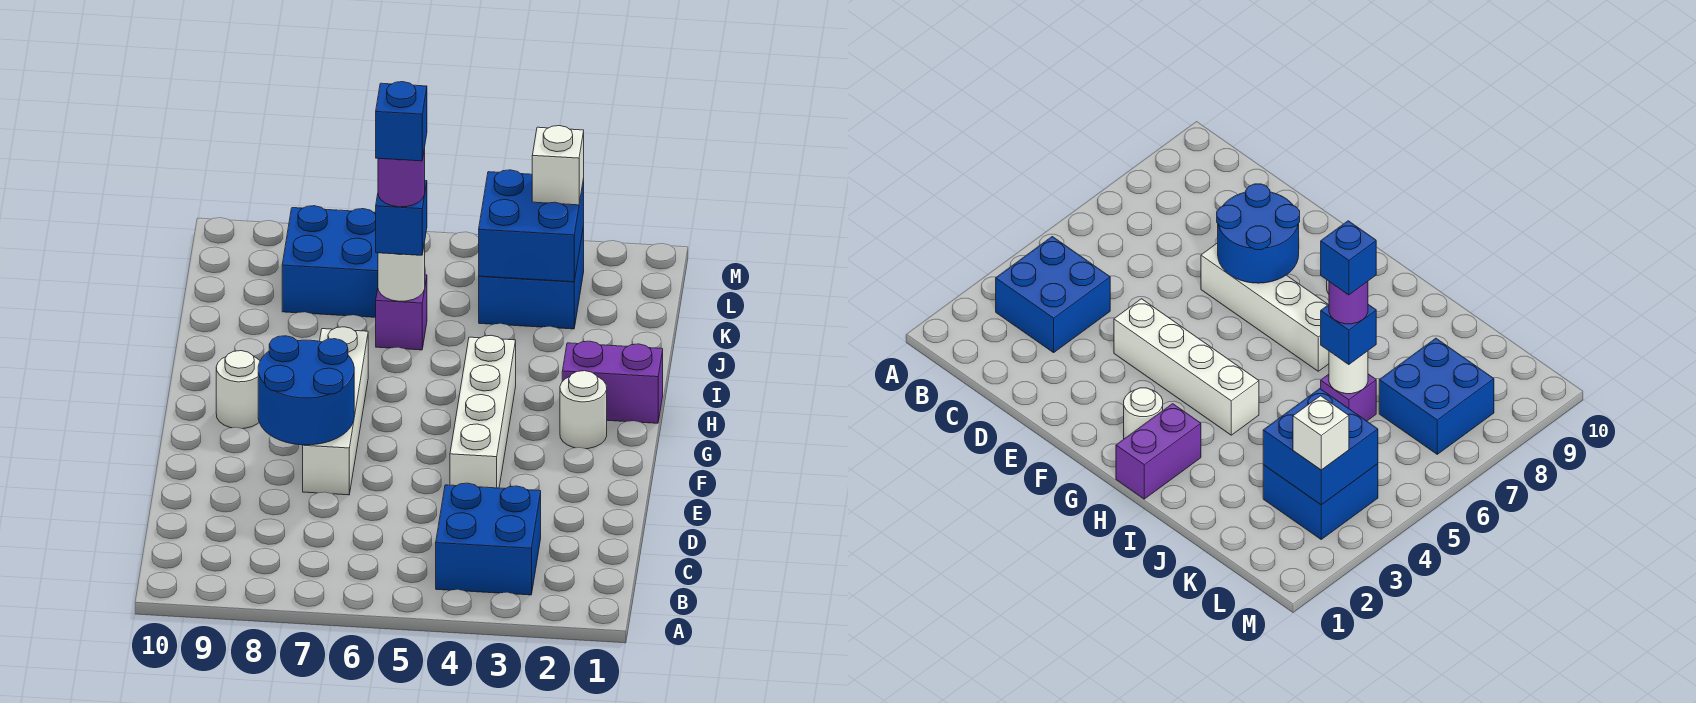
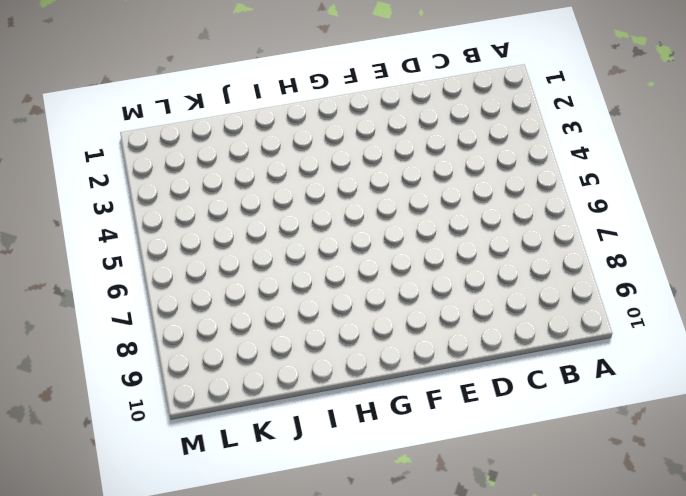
none -> blue brick B3:C4 level 1
none -> white brick E4:H4 level 1
none -> white brick E7:H7 level 1

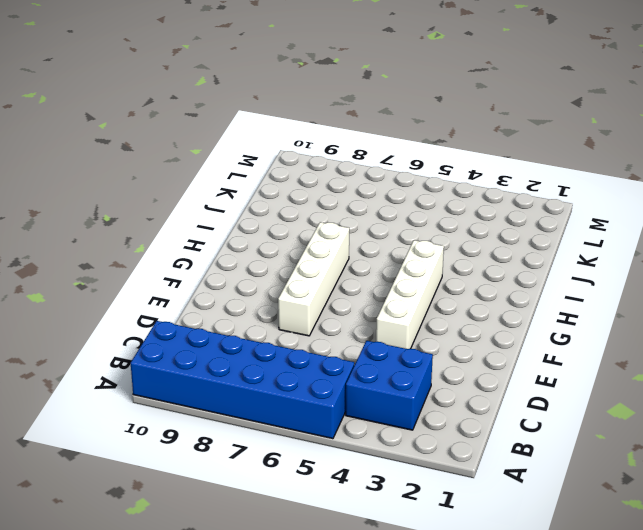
blue brick A5:B10 level 1 -> none
none -> white round brick G2 level 1
none -> white round brick G9 level 1
none -> purple brick H1:H2 level 1

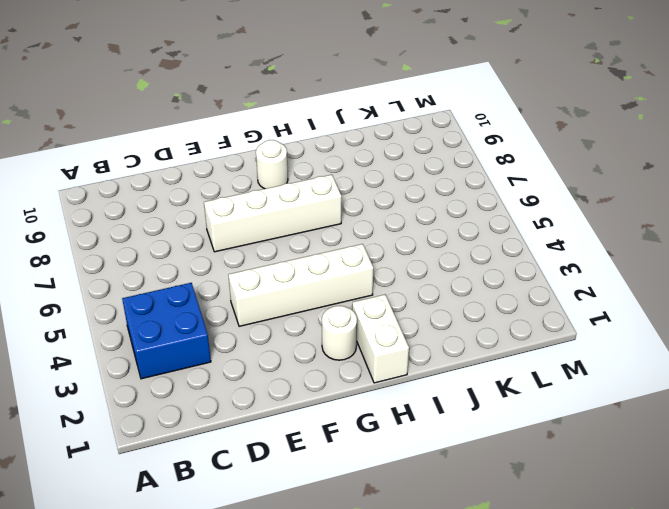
white brick H1:H2 level 1 -> purple brick H1:H2 level 1
none -> purple brick J6 level 1
none -> blue brick K3:L4 level 1
none -> blue brick K7:L8 level 1

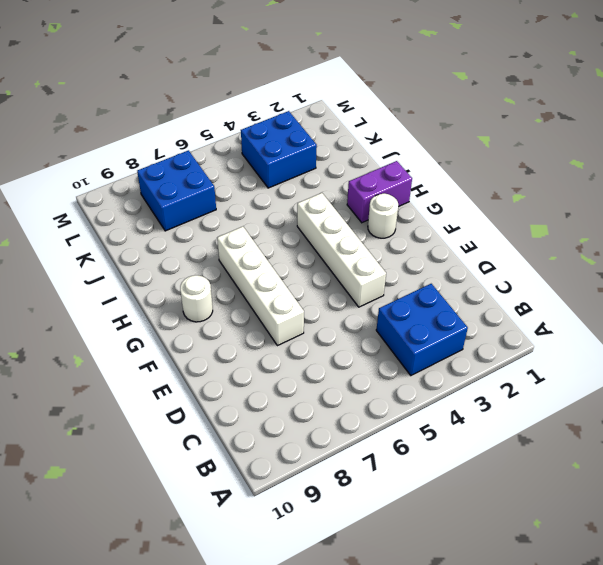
none -> purple brick J6 level 1
none -> blue round brick E7:F8 level 2
none -> white round brick J6 level 2

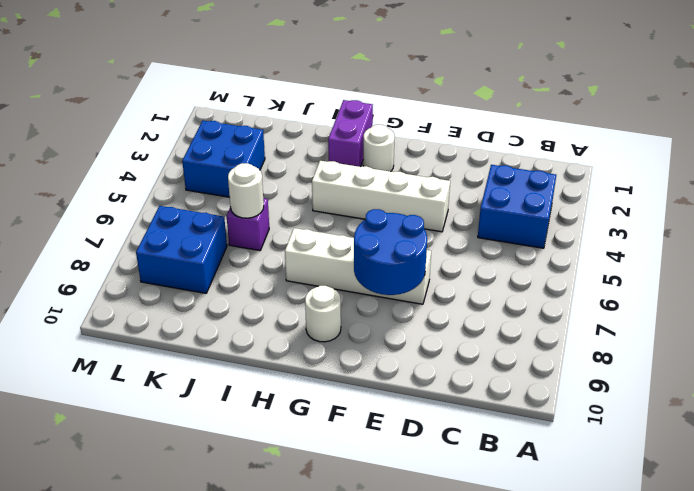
none -> blue brick K3:L4 level 2
none -> blue brick J6 level 3
none -> white brick L3 level 3

